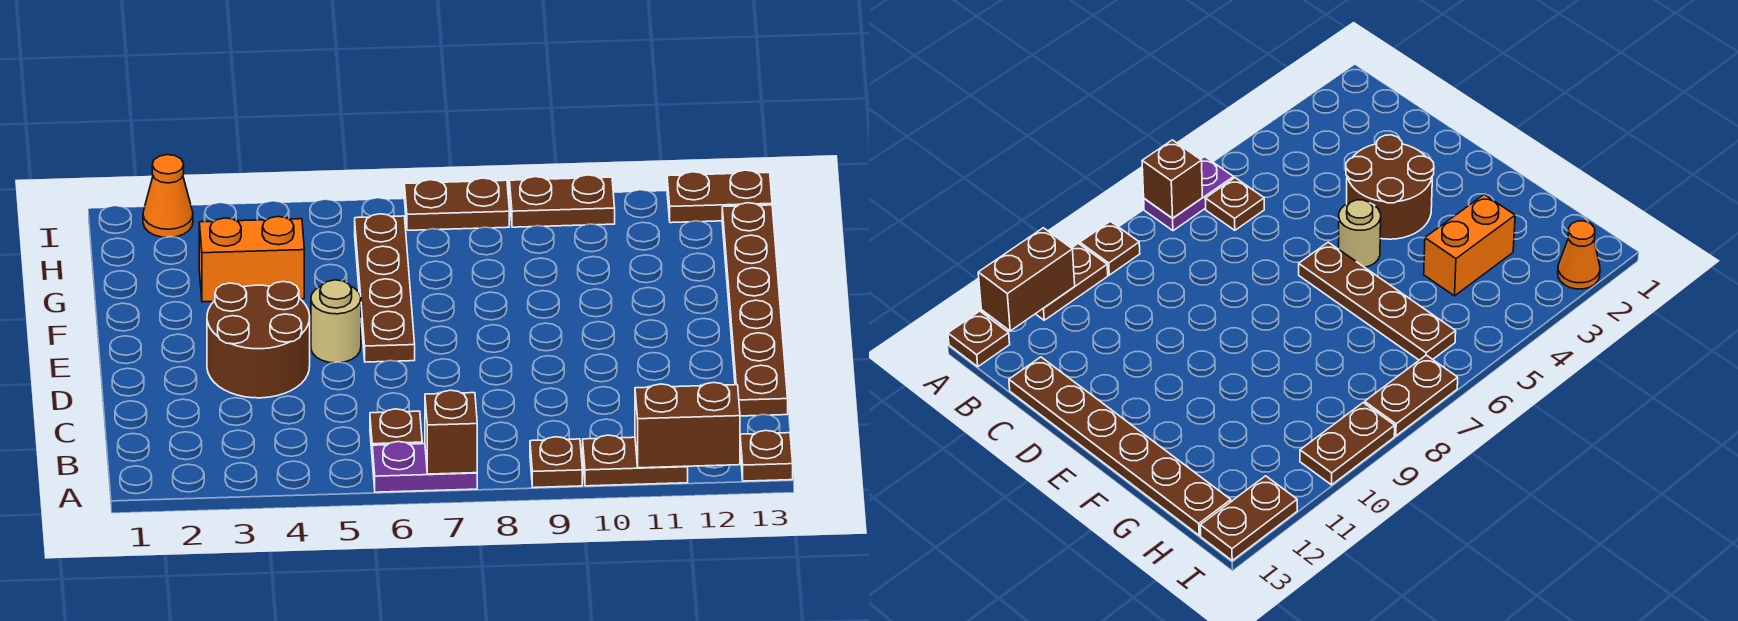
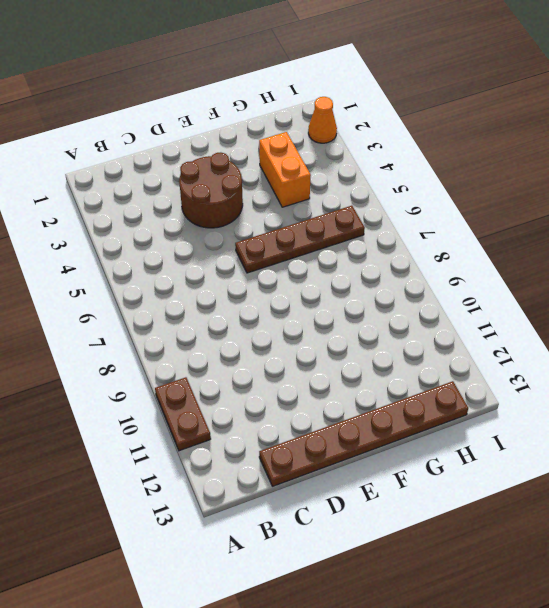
none -> purple plate A6:A7 level 1
none -> brown plate A9 level 1
none -> brown plate A13 level 1

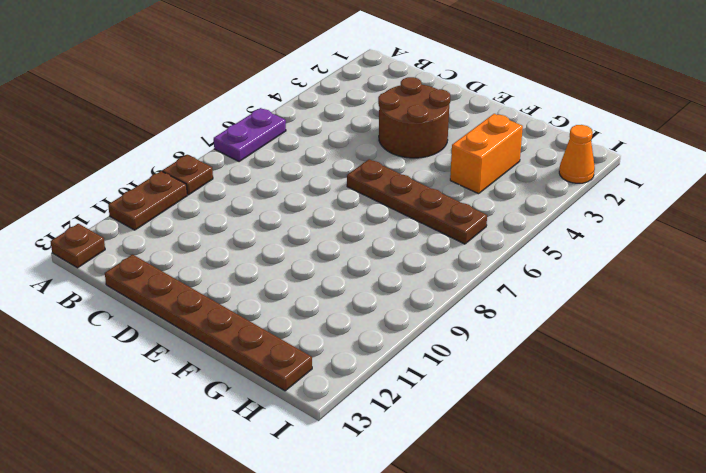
none -> brown plate B6 level 1
none -> tan round brick E5 level 1
none -> brown plate I7:I8 level 1

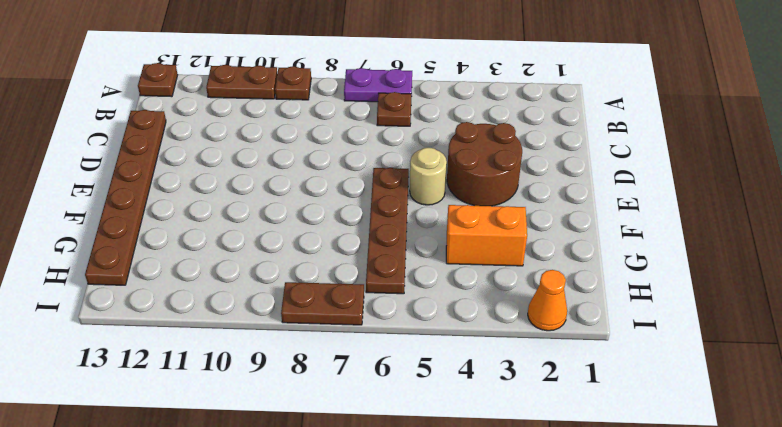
none -> brown plate I9:I10 level 1
none -> brown plate I12:I13 level 1
none -> brown brick A7 level 2

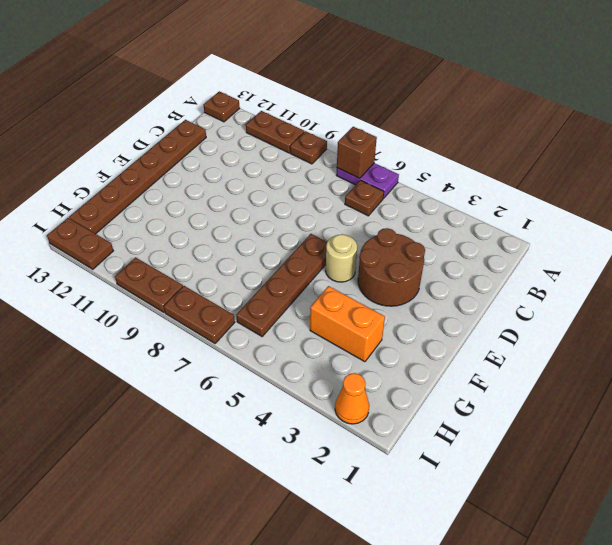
none -> brown brick A11:A12 level 2

